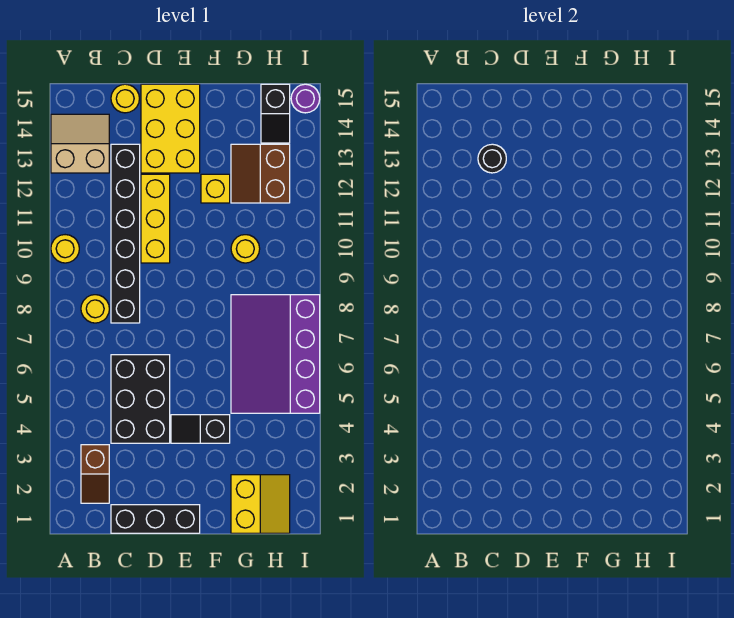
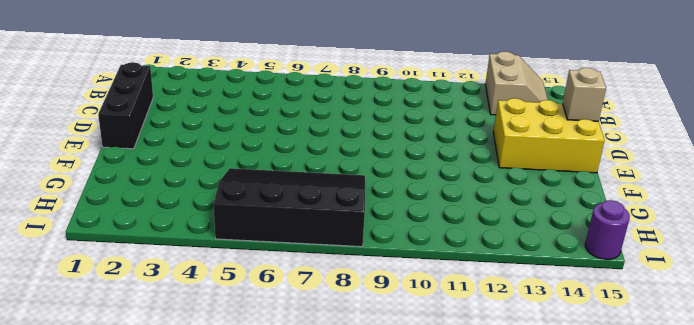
tan brick D15 level 2 -> none
black slope G5:I8 level 1 top I -> purple slope G5:I8 level 1 top I
none -> yellow round brick A10 level 1
none -> brown slope B2:B3 level 1 top 3
none -> yellow round brick B8 level 1

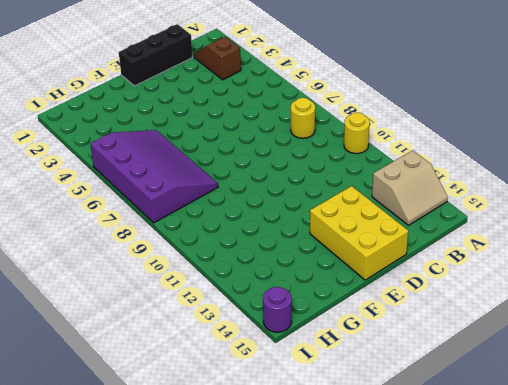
none -> black brick C4:D6 level 1
none -> black brick C8:C13 level 1
none -> yellow round brick C15 level 1

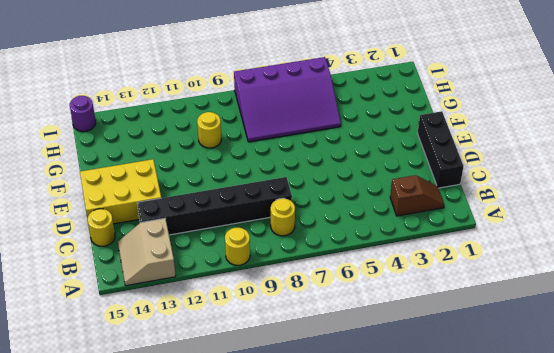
none -> black brick C4:D6 level 1
none -> yellow brick D10:D12 level 1
none -> black slope E4:F4 level 1 top F

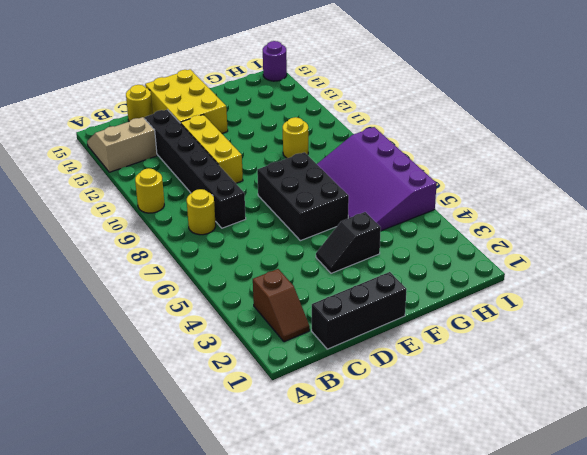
black brick E6:F8 level 1 -> black brick C4:D6 level 1
none -> yellow brick F12 level 1
none -> yellow slope G1:H2 level 1 top G
none -> brown slope G12:H13 level 1 top H

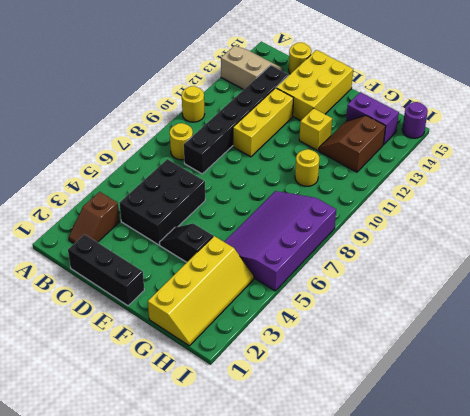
yellow slope G1:H4 level 1 top G -> yellow slope G1:H2 level 1 top G
purple brick G14:H14 level 1 -> black slope H14:H15 level 1 top 15
none -> black round brick C13 level 2

